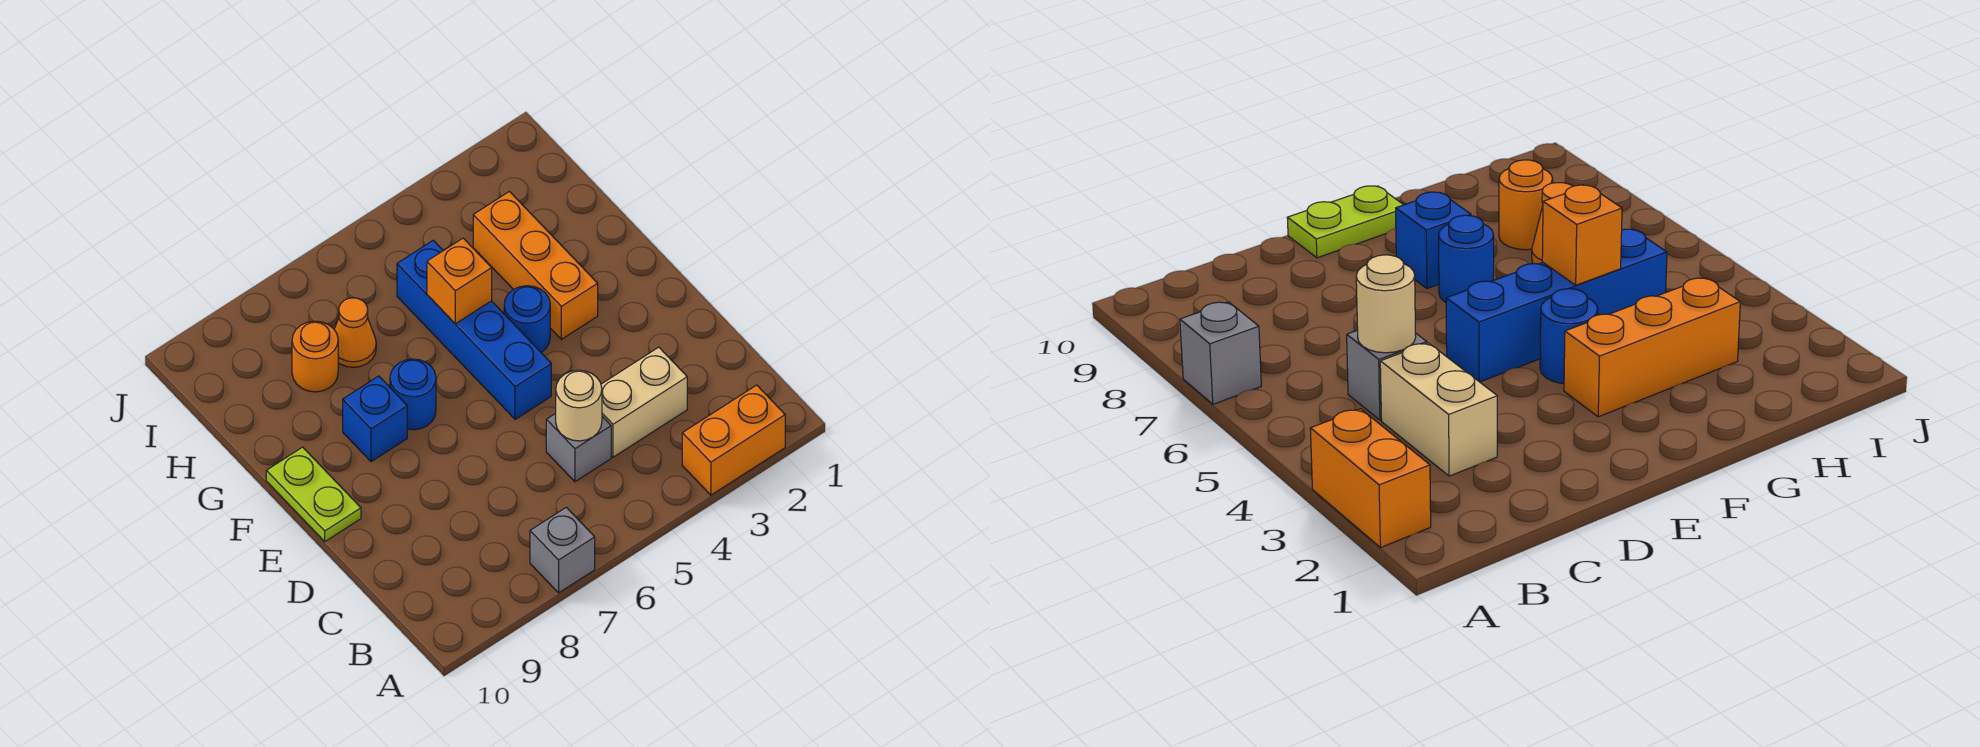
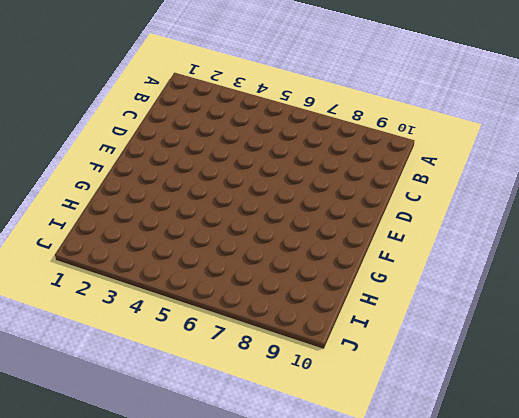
none -> orange brick A2:A3 level 1
none -> grey brick A7 level 1
none -> tan brick C3:C4 level 1

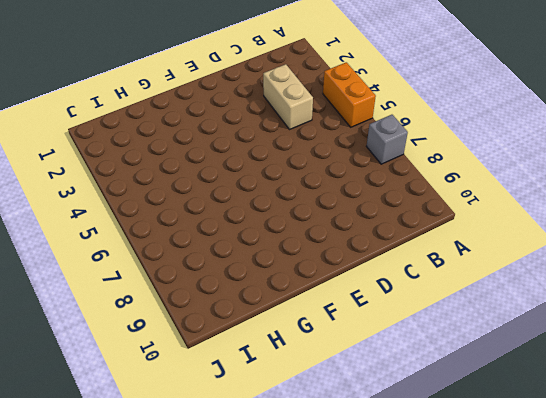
orange brick A4:A5 level 1 -> orange brick A2:A3 level 1
none -> grey brick C5 level 1
none -> blue brick E5:H5 level 1
none -> lime plate E10:F10 level 1

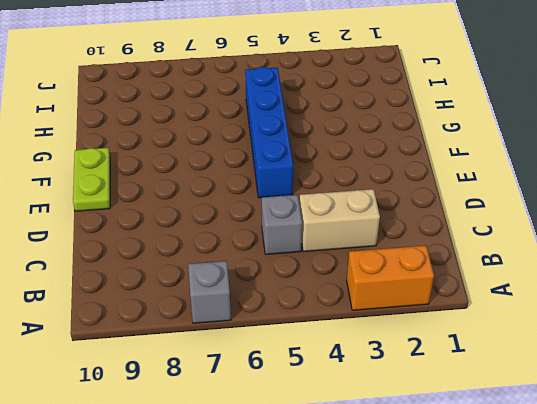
none -> orange brick F3:H3 level 1
none -> blue round brick F4 level 1
none -> blue round brick F7 level 1

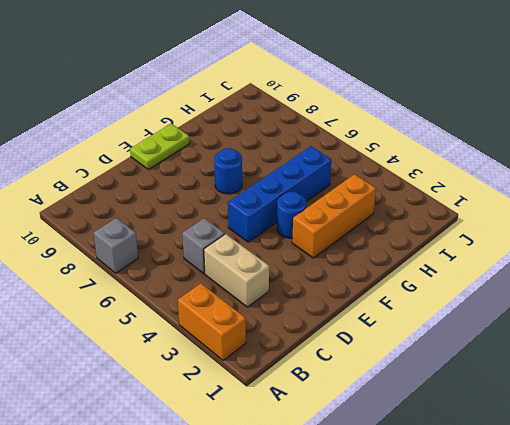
none -> blue brick F8 level 1
none -> orange cone H7 level 1
none -> orange round brick H8 level 1

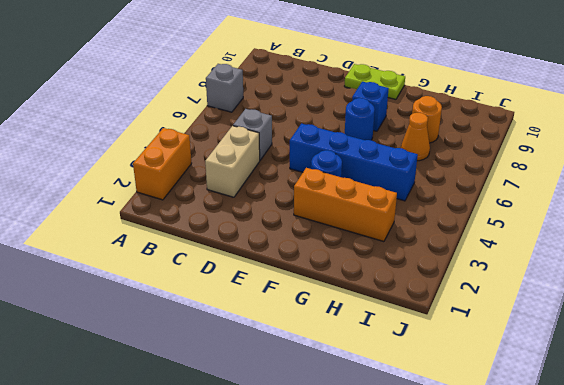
none -> tan round brick C5 level 2
none -> orange brick G5 level 2

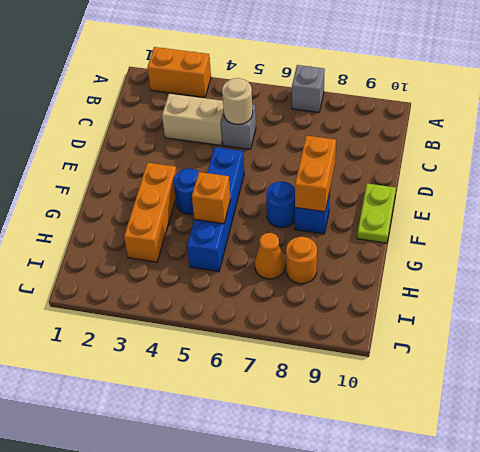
orange brick E8:F8 level 2 -> none

